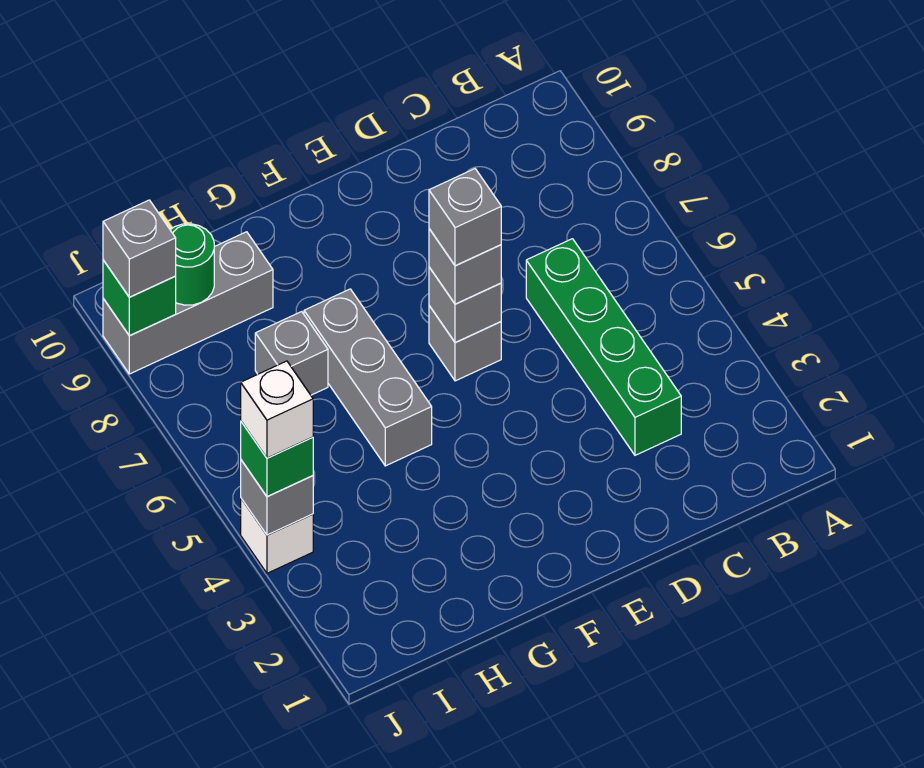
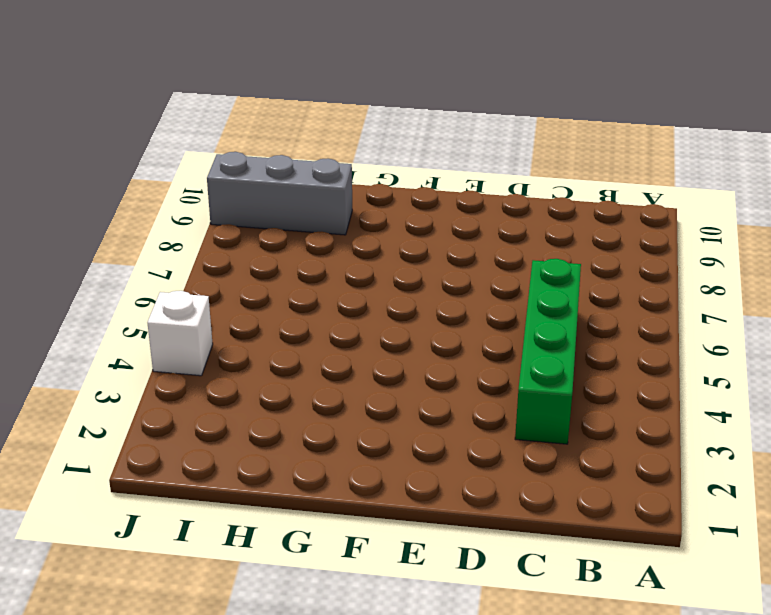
none -> grey brick E6 level 1
none -> grey brick G5:G7 level 1
none -> grey brick H7 level 1

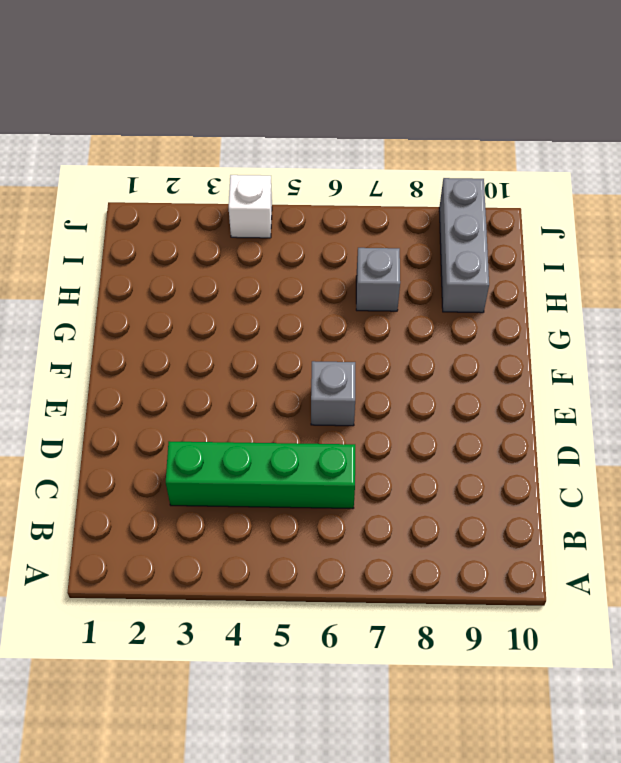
none -> grey brick G5:G7 level 1
none -> grey brick E6 level 2
none -> green round brick I9 level 2

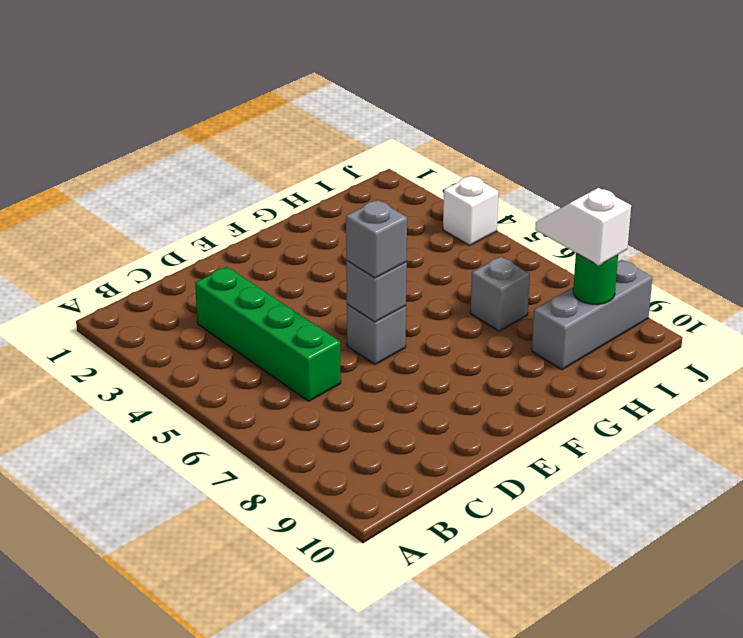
white slope I8:I9 level 3 top 9 -> none
none -> grey brick G5:G7 level 1
none -> grey brick J4 level 2
none -> green brick J9 level 2

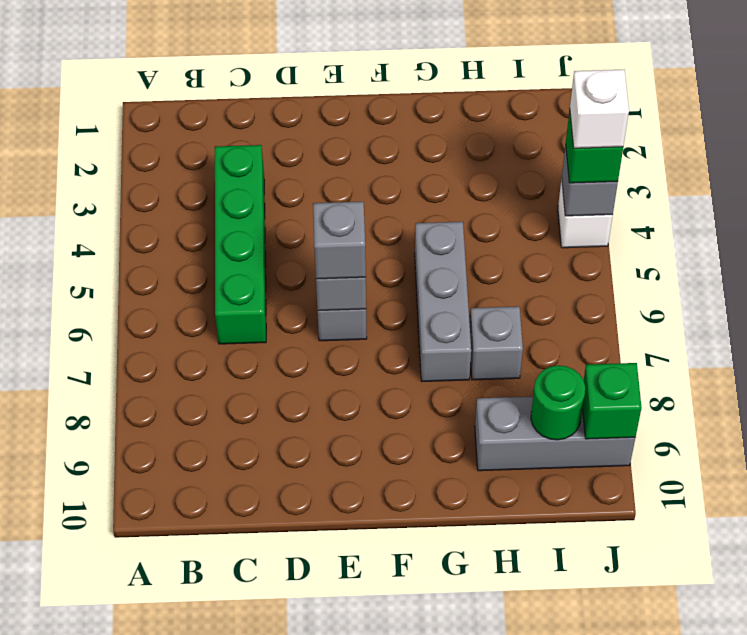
none -> grey brick J9 level 3
none -> grey brick E6 level 4

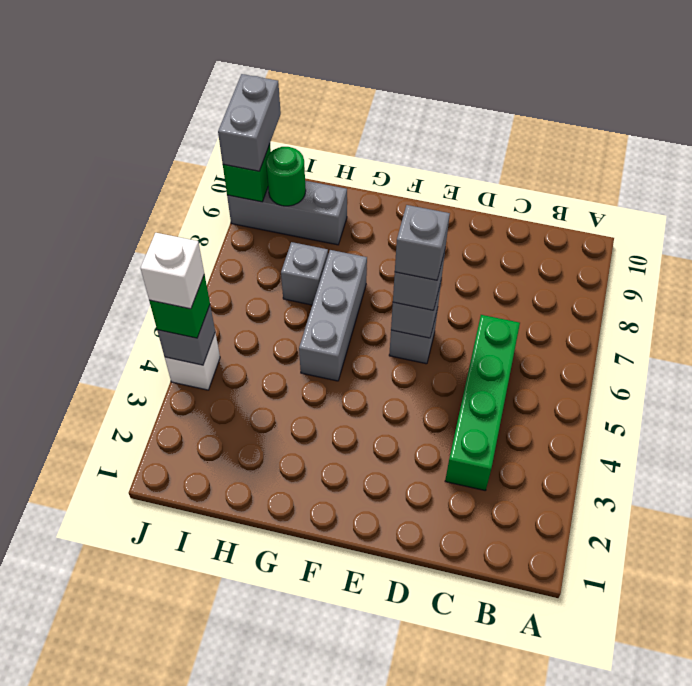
grey brick J9:J10 level 3 -> grey brick J9 level 3

